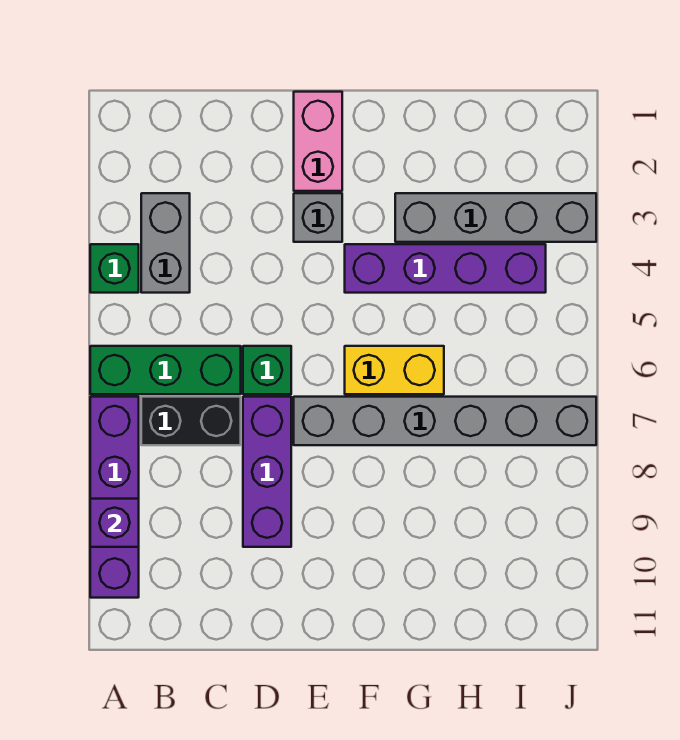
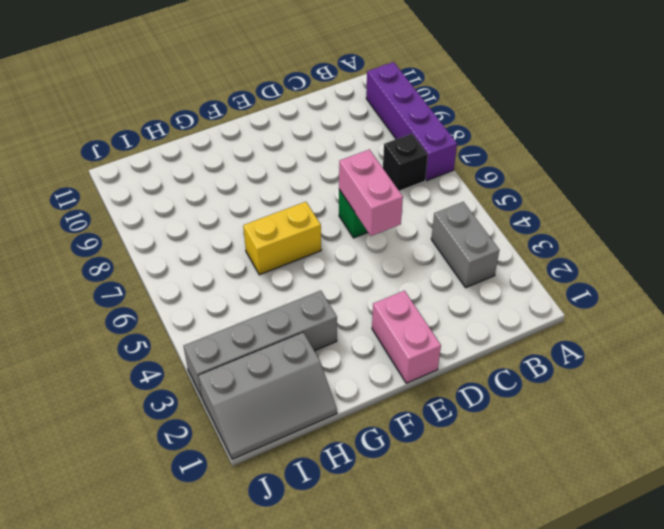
black brick B7 level 1 -> black brick B7:C7 level 1
pink brick D5:D6 level 2 -> none
grey slope H1:J2 level 1 top 2 -> none
none -> green brick A4 level 1
none -> green brick A6:C6 level 1
none -> purple brick D7:D9 level 1

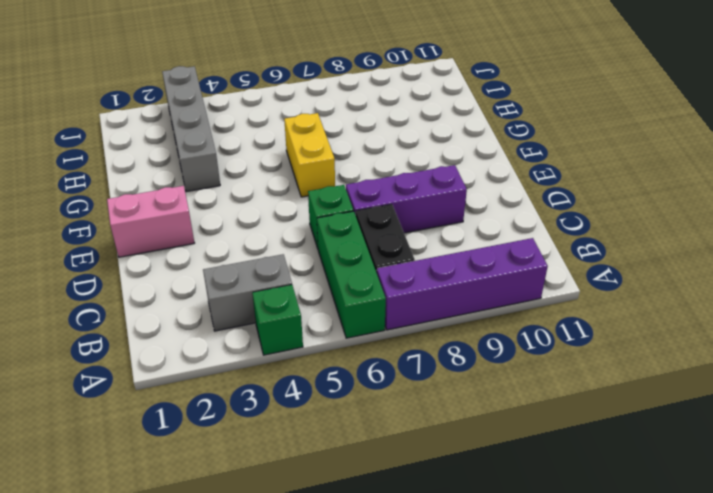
none -> grey brick E3 level 1
none -> grey brick E7:J7 level 1
none -> purple brick F4:I4 level 1

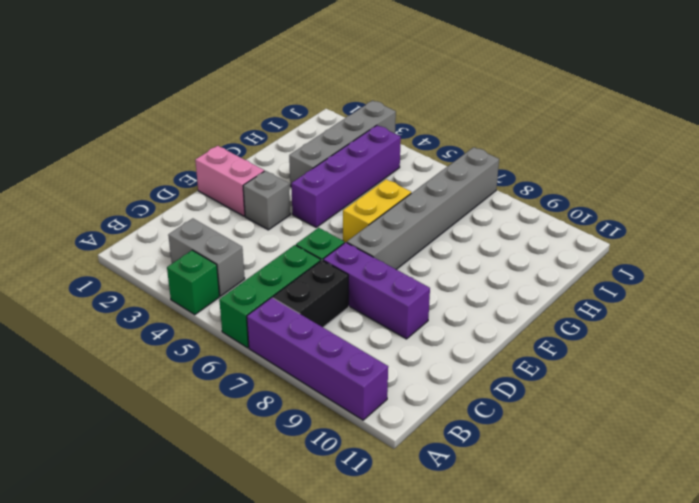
none -> purple brick A9 level 2

